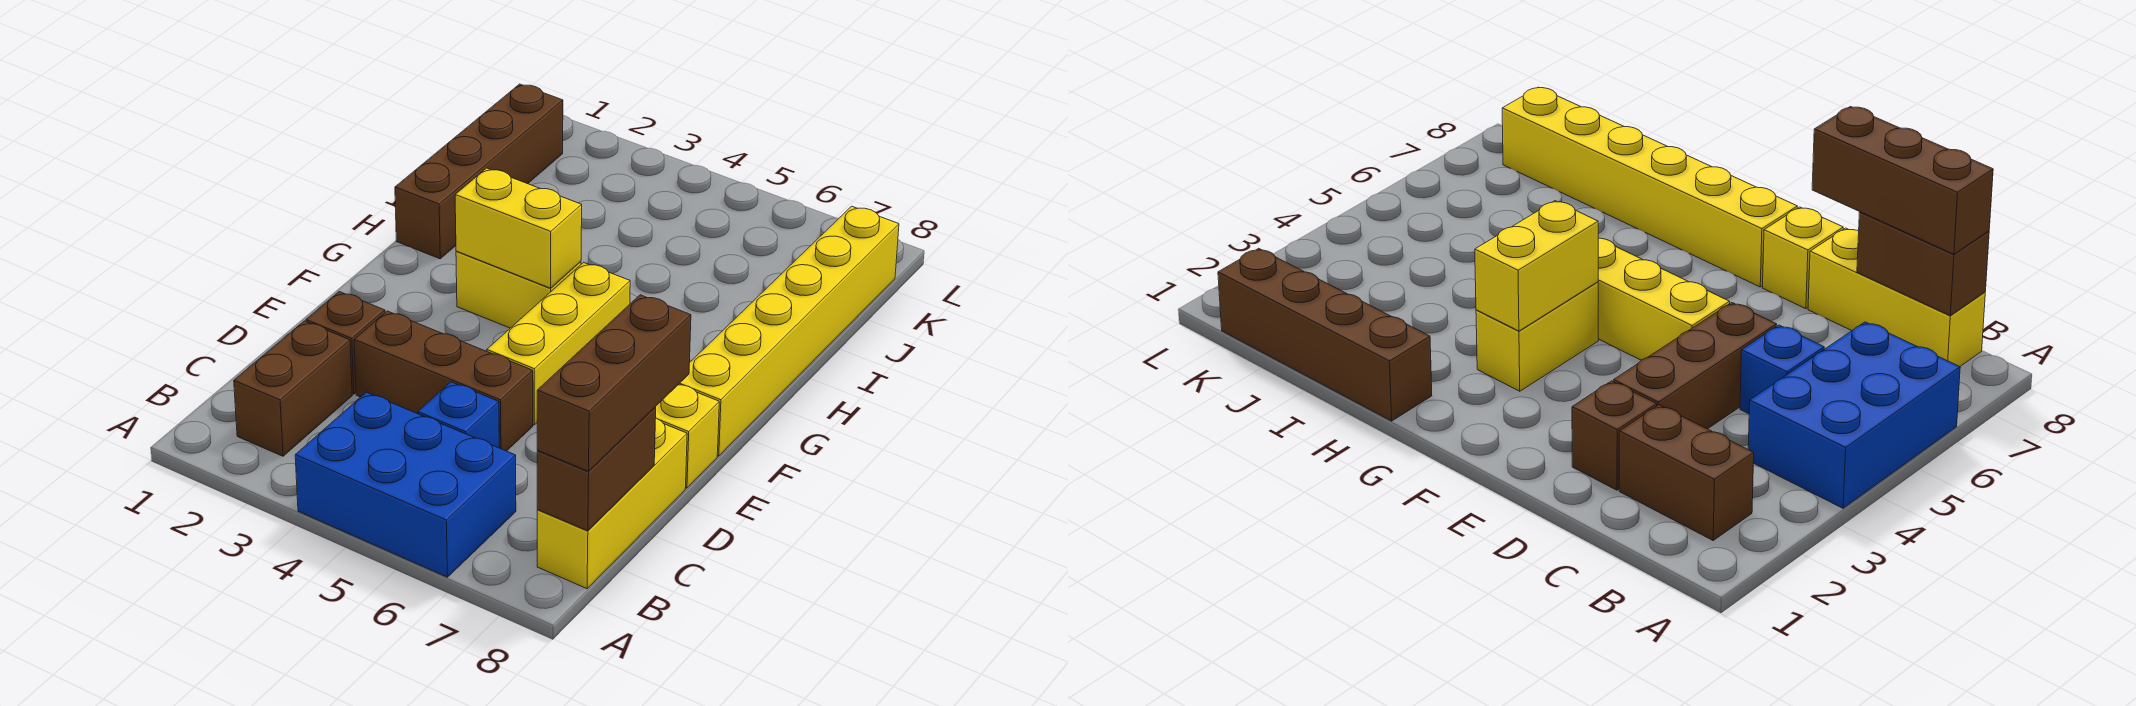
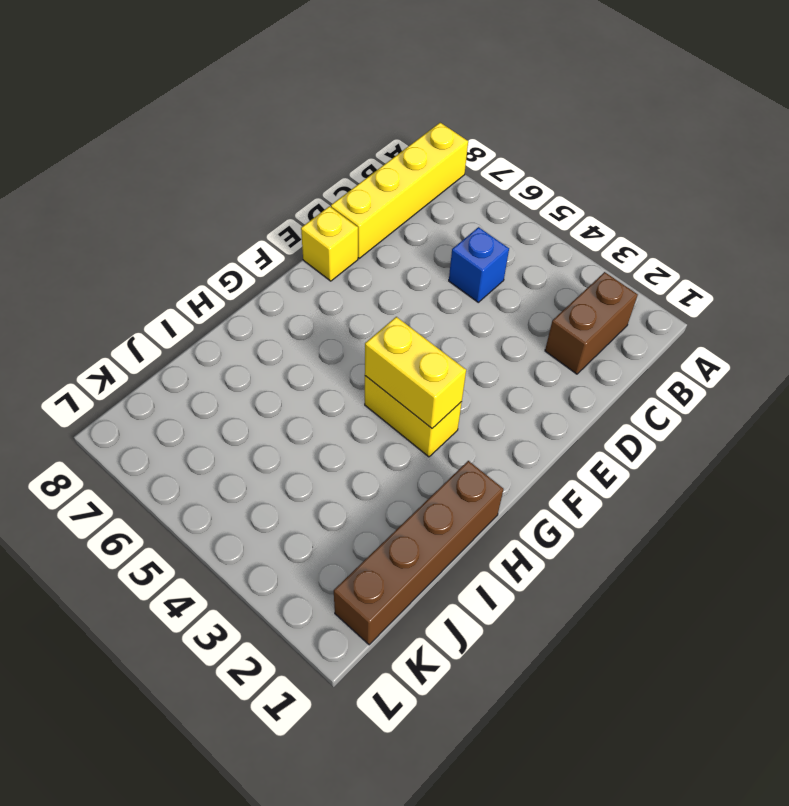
yellow brick A8:D8 level 1 -> yellow brick B8:D8 level 1
none -> blue brick A4:B6 level 1
none -> brown brick D2 level 1
none -> brown brick D3:D5 level 1

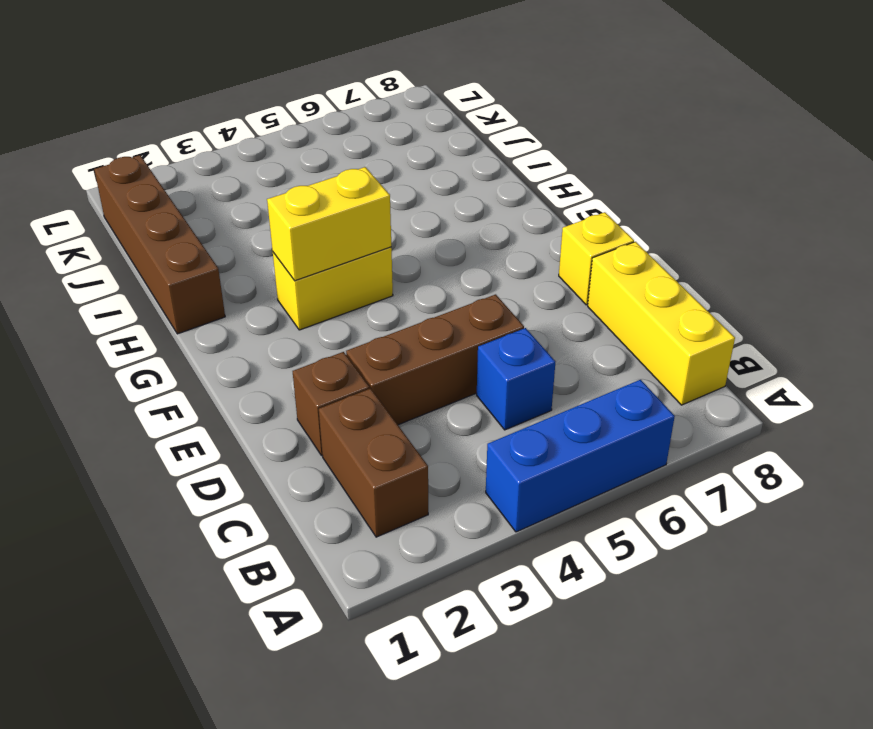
blue brick A4:A6 level 1 -> blue brick A4:B6 level 1
none -> yellow brick E5:G5 level 1
none -> yellow brick F8:K8 level 1
none -> brown brick B8:C8 level 2

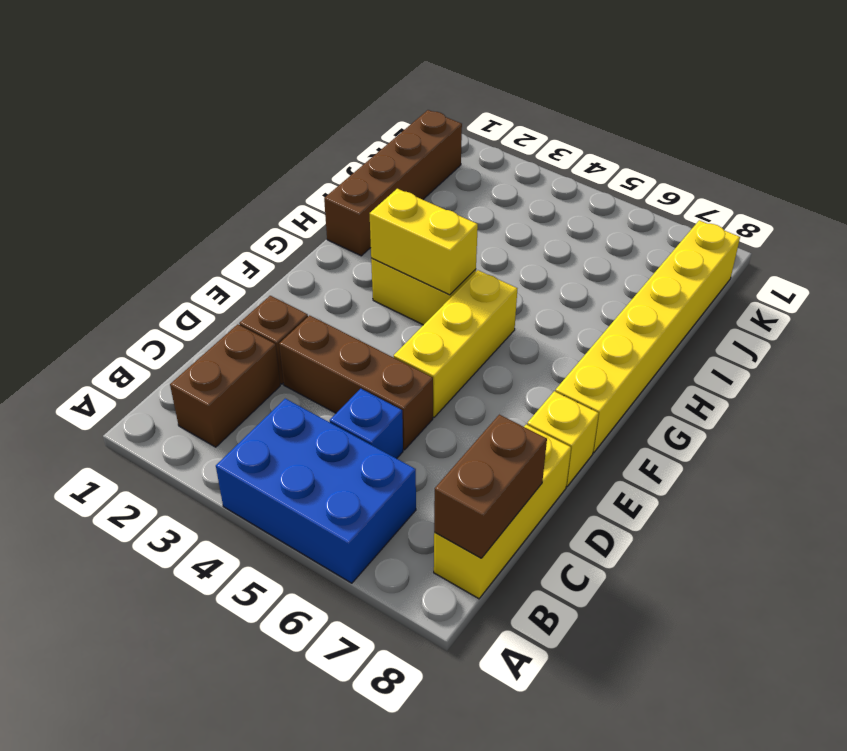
none -> brown brick B8:D8 level 3

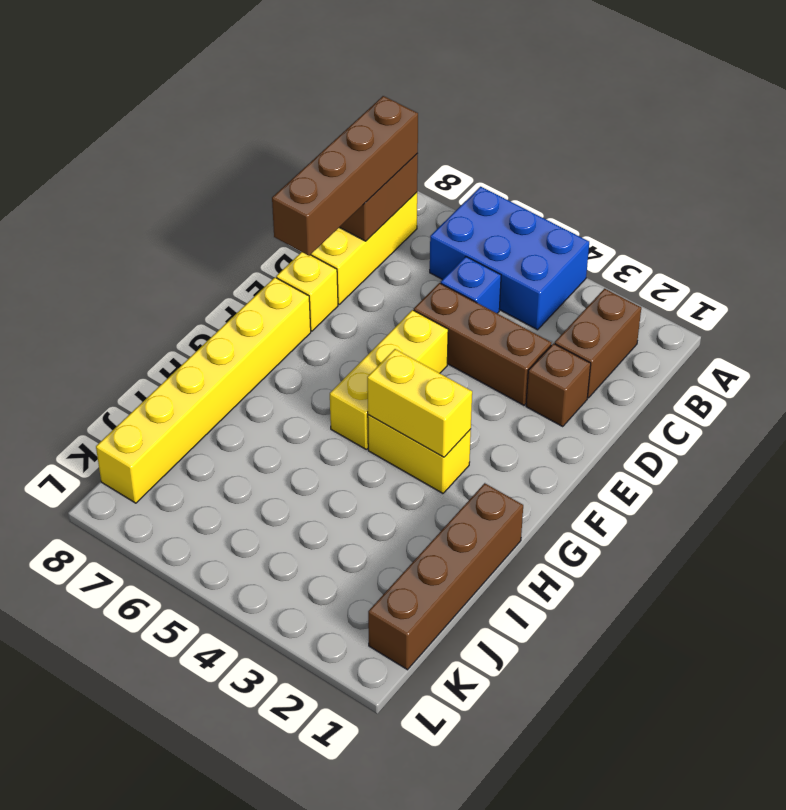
brown brick B8:E8 level 3 -> brown brick B8:D8 level 3

